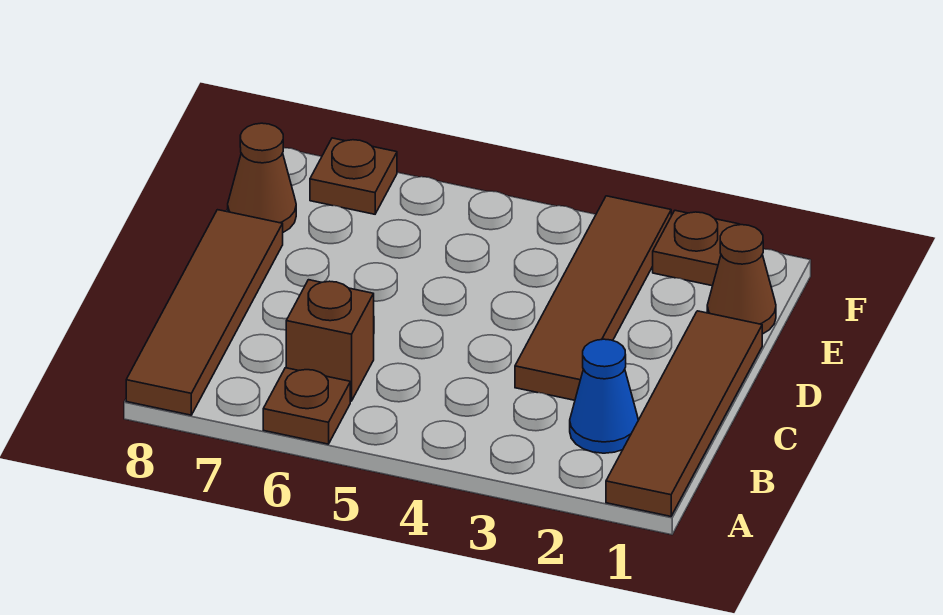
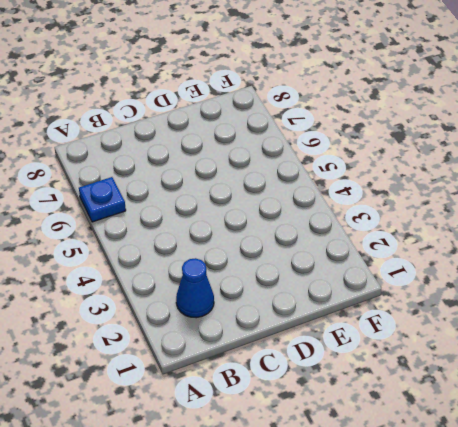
blue plate A6 level 1 -> brown plate A6 level 1
none -> brown tile A1:D1 level 1
none -> brown tile A8:D8 level 1

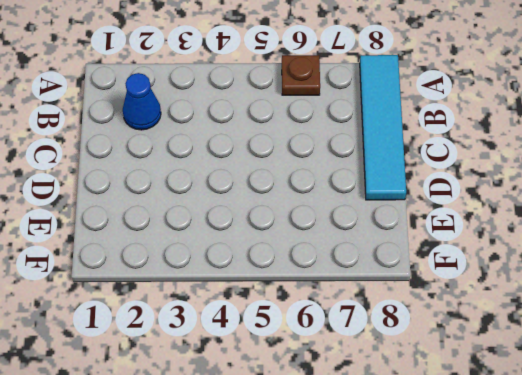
cyan tile A8:D8 level 1 -> brown tile A8:D8 level 1
none -> brown tile A1:D1 level 1
none -> brown brick B6 level 1

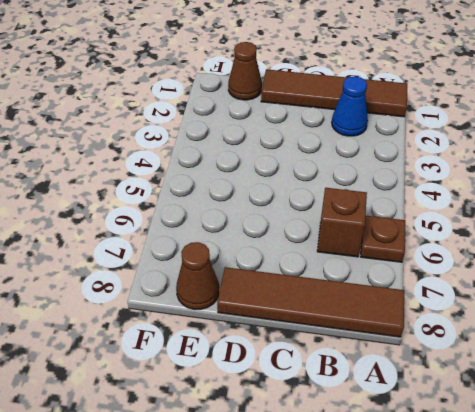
none -> brown tile C3:F3 level 1
none -> brown plate F2 level 1

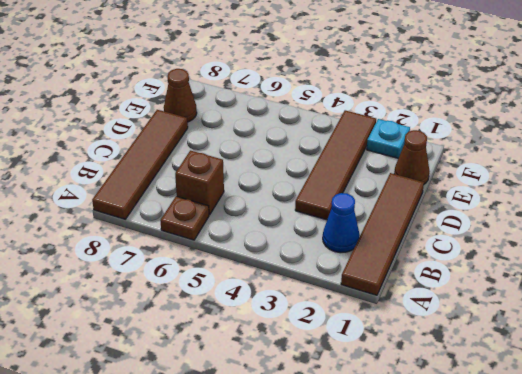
cyan plate F2 level 1 -> brown plate F2 level 1
none -> brown plate F7 level 1

